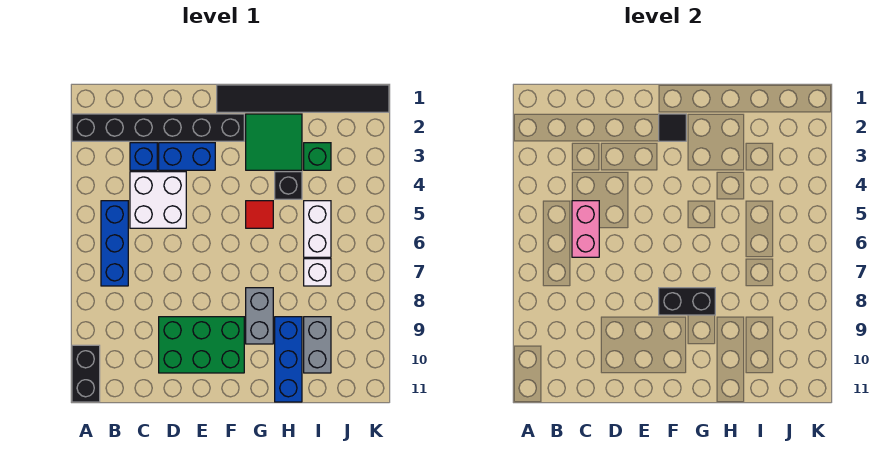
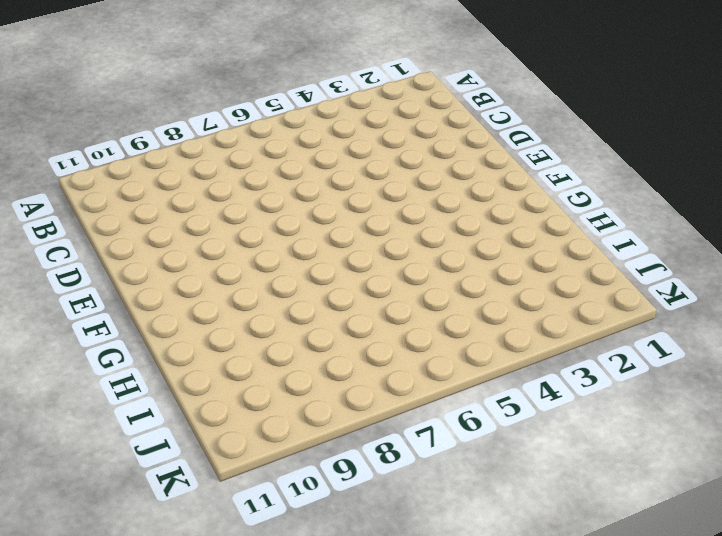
none -> black brick A2:F2 level 1
none -> black brick A10:A11 level 1
none -> blue brick B5:B7 level 1

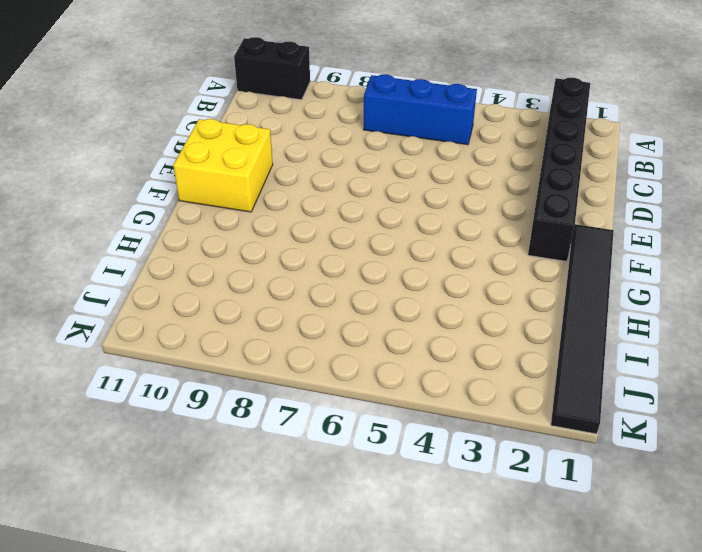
yellow brick E10:F11 level 1 -> green brick D9:F10 level 1
none -> blue brick C3 level 1
none -> white brick C4:D5 level 1
none -> blue brick D3:E3 level 1

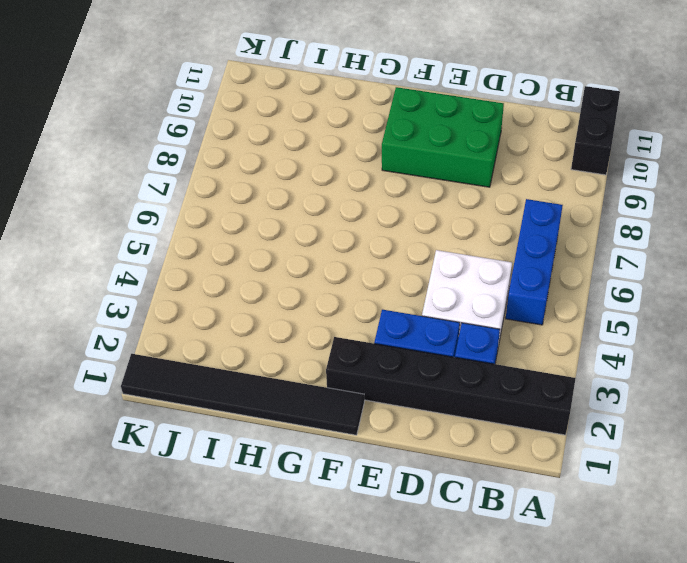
none -> green tile G2:H3 level 1
none -> red tile G5 level 1
none -> grey brick G8:G9 level 1

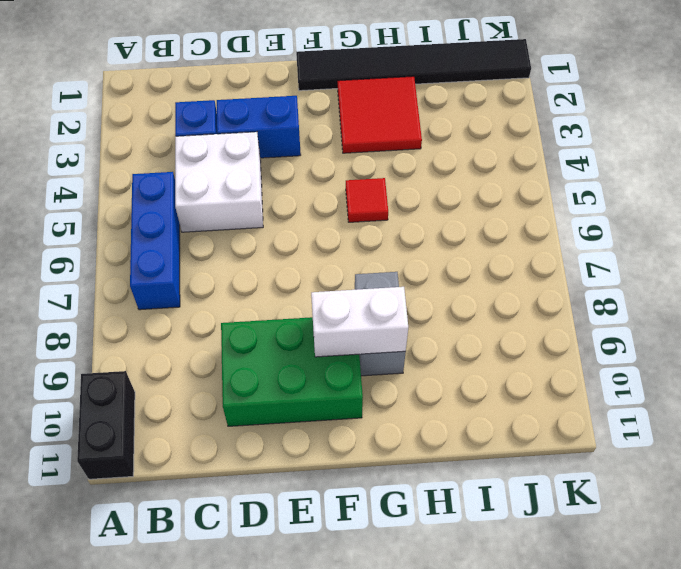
white brick F9:G9 level 2 -> white brick I5:I6 level 1
red tile G2:H3 level 1 -> green tile G2:H3 level 1
none -> black brick A2:F2 level 1
none -> black brick H4 level 1
none -> blue brick H9:H11 level 1

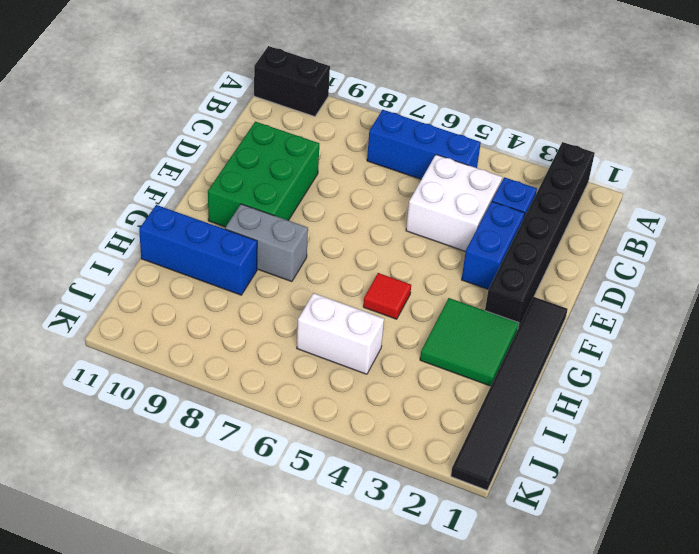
none -> black brick H4 level 1
none -> green brick I3 level 1
none -> white brick I7 level 1

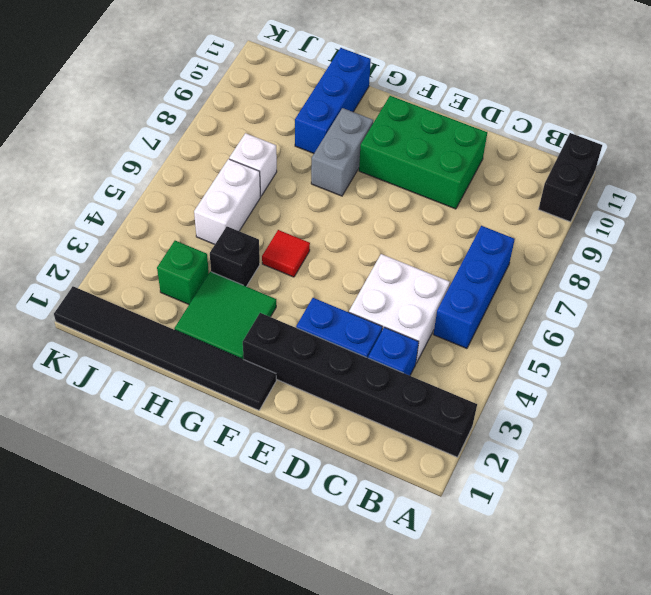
none -> grey brick I9:I10 level 1
none -> pink brick C5:C6 level 2
none -> black tile F2 level 2

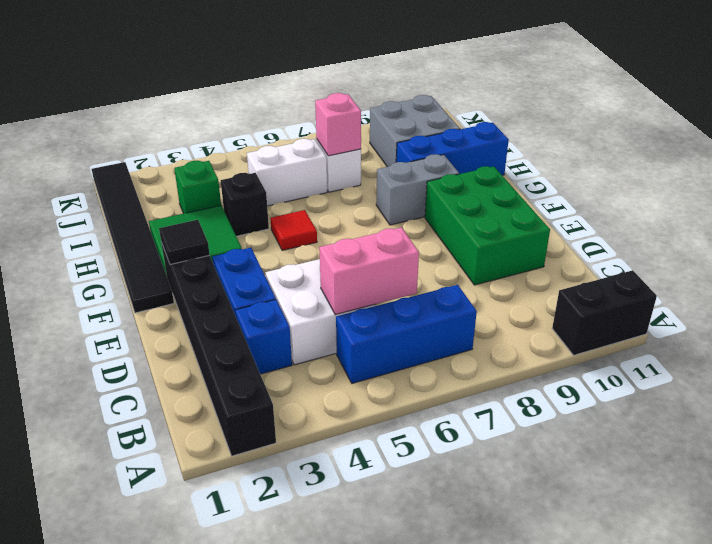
pink brick I7 level 2 -> none
grey brick I9:J10 level 1 -> grey brick I9:I10 level 1
none -> black brick F8:G8 level 2

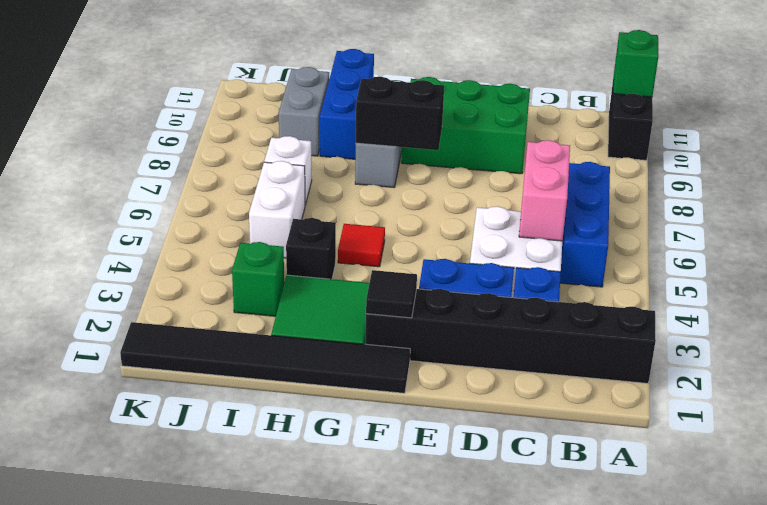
green brick A11 level 2 -> none

